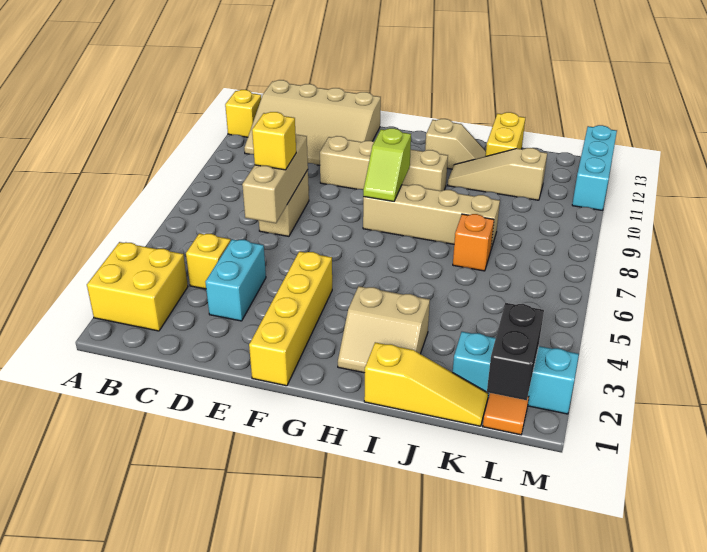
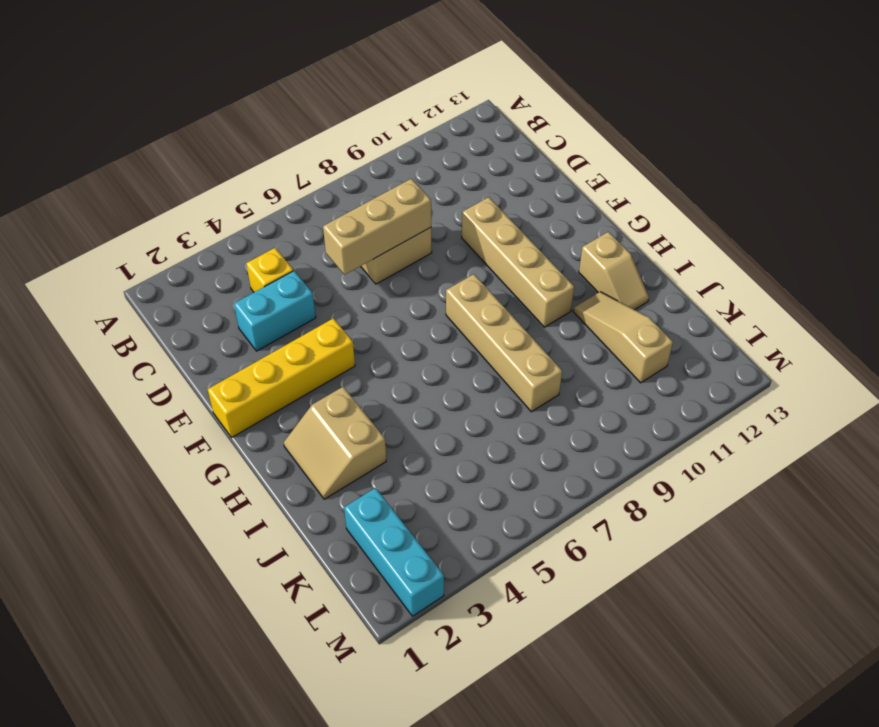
none -> yellow brick A2:B3 level 1
none -> yellow brick A12 level 1
none -> tan slope B11:E13 level 1 top 13

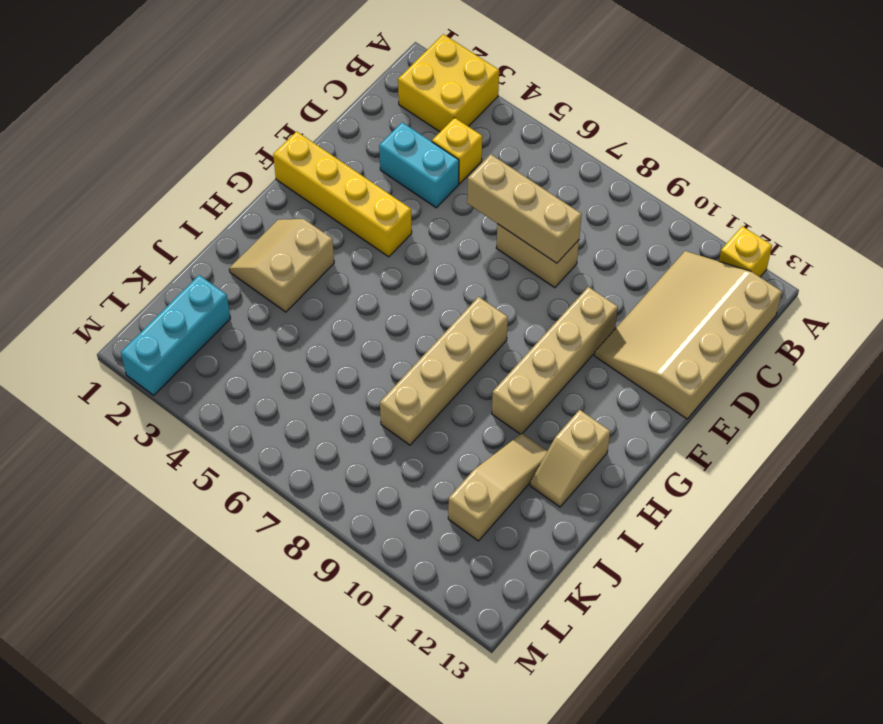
none -> yellow slope I1:K1 level 1 top I
none -> orange brick J7 level 1
none -> yellow brick J12:J13 level 1

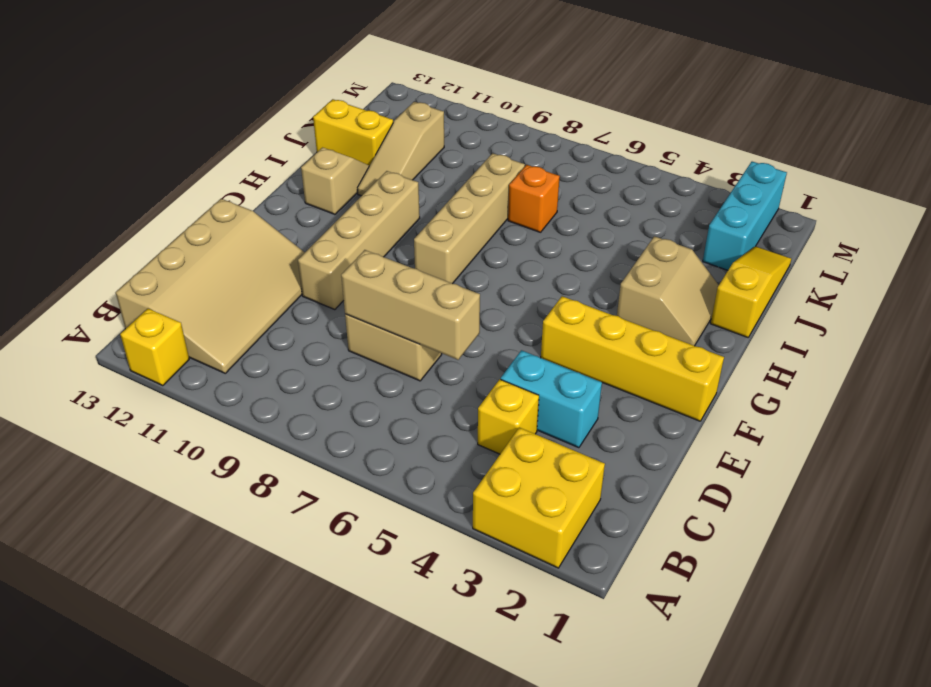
none -> orange tile L1 level 1
none -> cyan brick M11:M13 level 1
none -> lime slope G8:G9 level 2 top 9

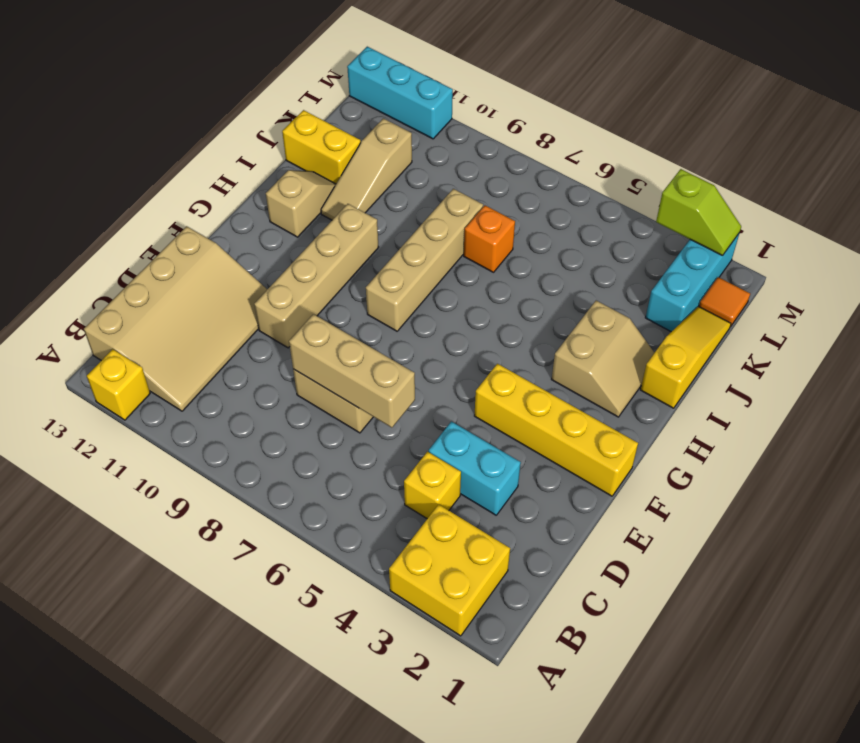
lime slope M2:M3 level 2 top 3 -> lime slope G8:G9 level 2 top 9
none -> black brick L1:L2 level 2
none -> yellow brick D7 level 3

